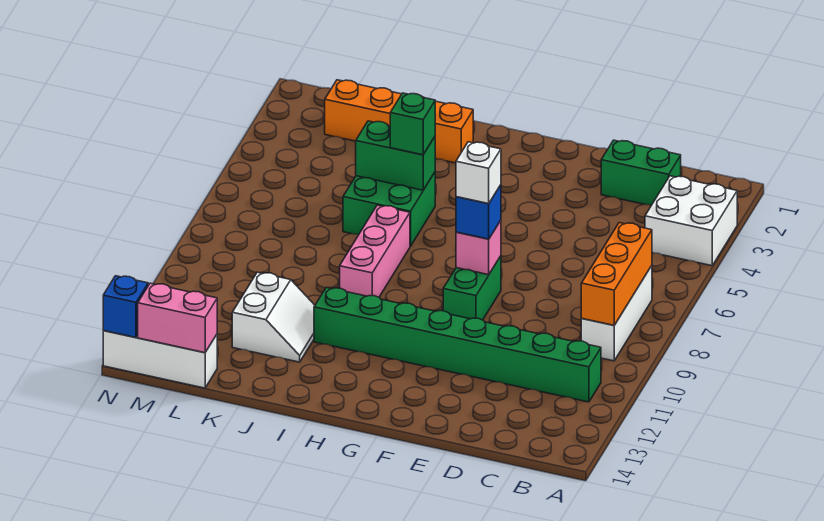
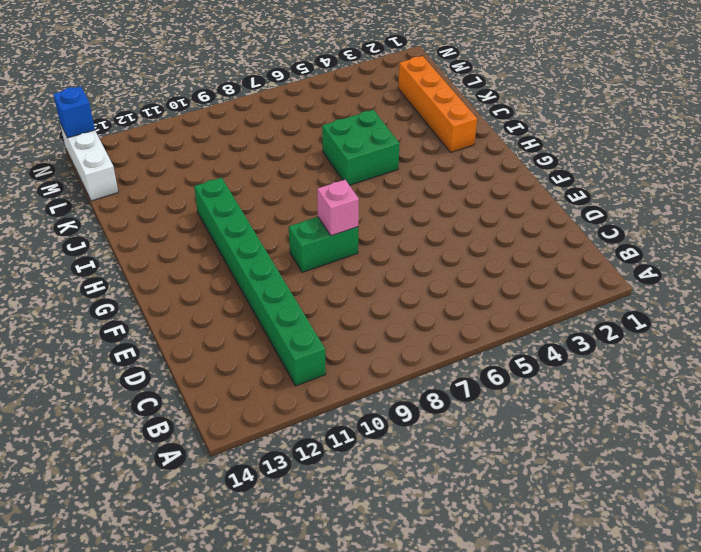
none -> white brick A3:B4 level 1
none -> white brick B7:B9 level 1
none -> green brick C2:D2 level 1

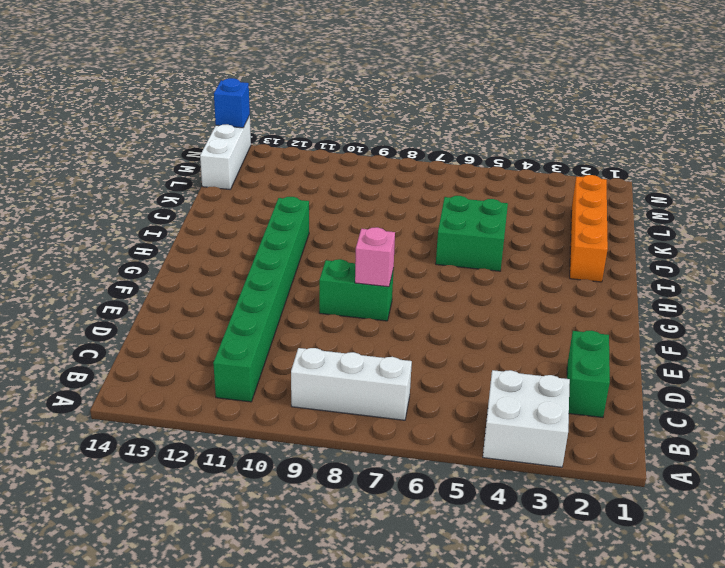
none -> pink brick I7:I9 level 1
none -> white slope J11:K12 level 1 top K
none -> orange brick B7:B9 level 2

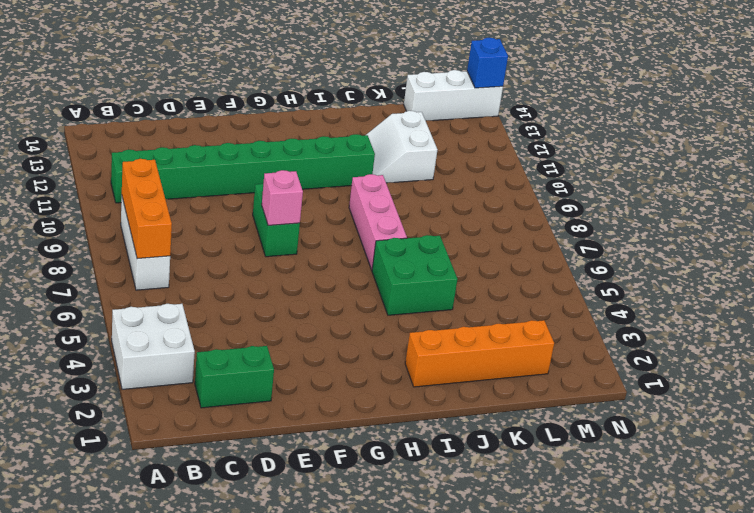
none -> green brick I5:J5 level 2
none -> pink brick L14:M14 level 2
none -> blue brick F8 level 3

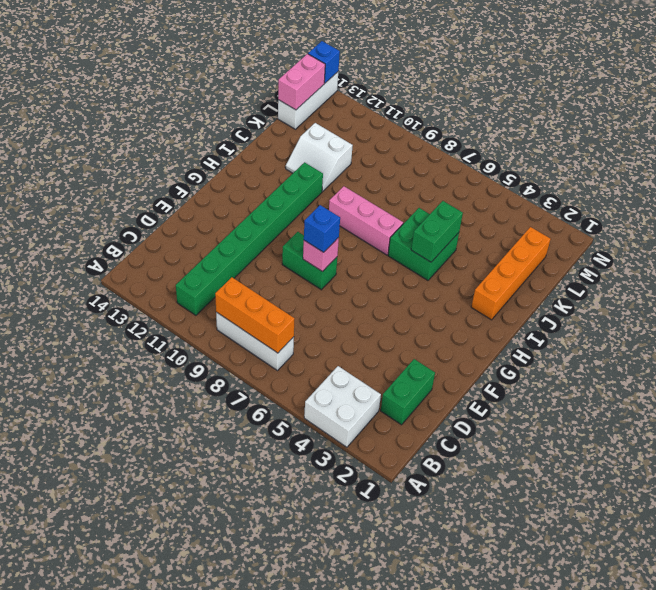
none -> green brick I5 level 3
none -> white brick F8 level 4

